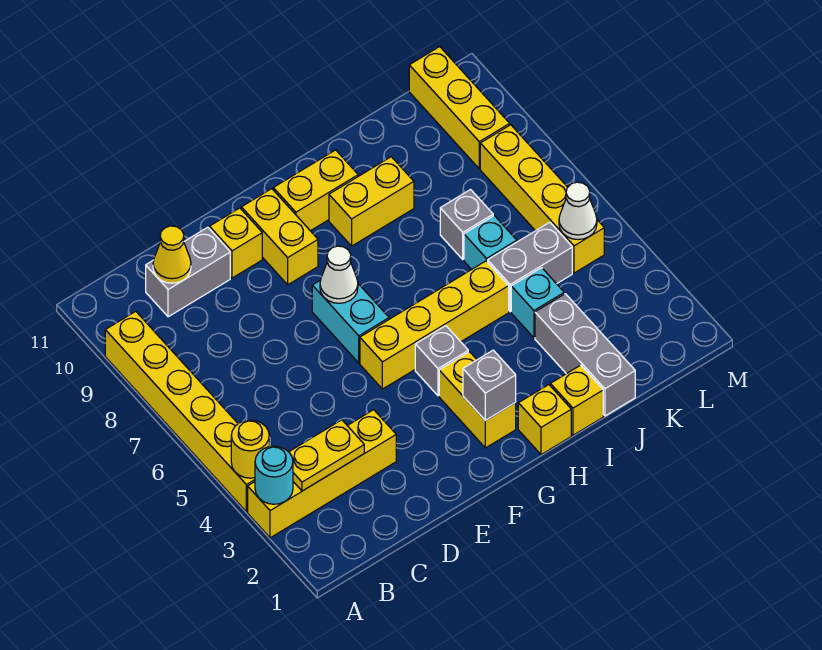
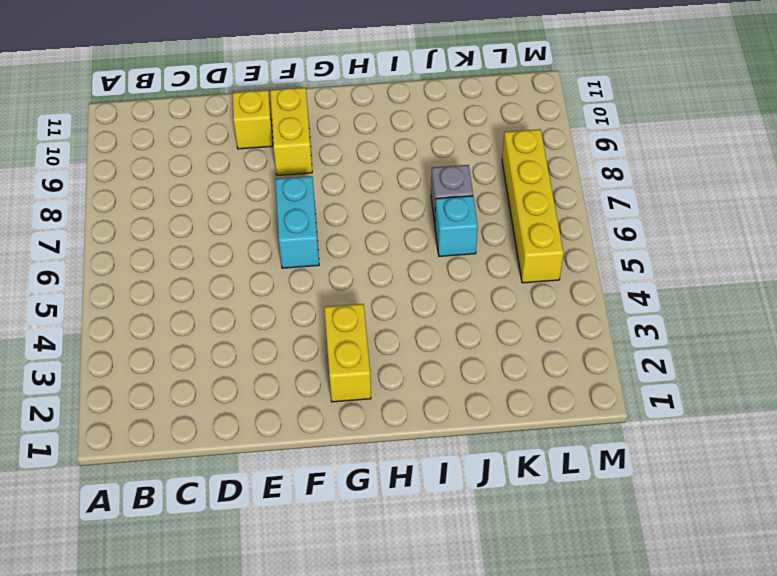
none -> yellow brick A3:D3 level 1
none -> yellow brick A4:A9 level 1
none -> grey brick C10:D10 level 1

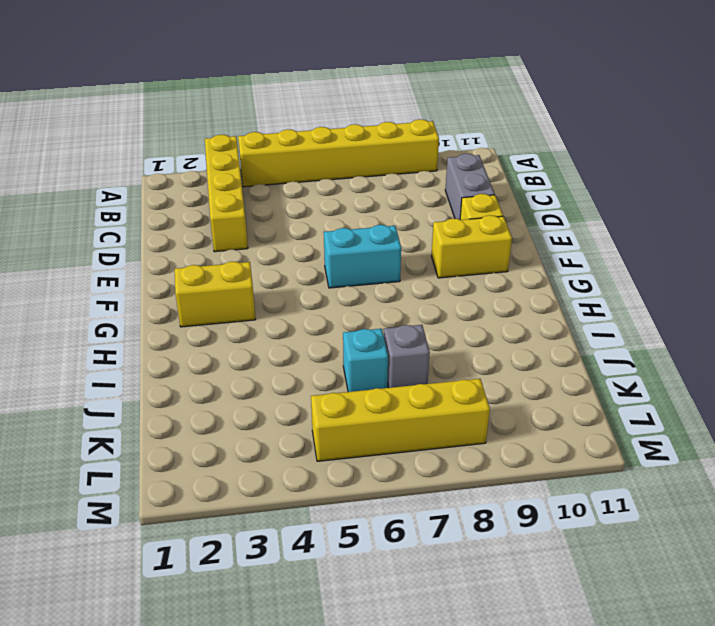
none -> yellow brick F5:I5 level 1
none -> grey brick G4 level 1
none -> yellow brick G10:H10 level 1

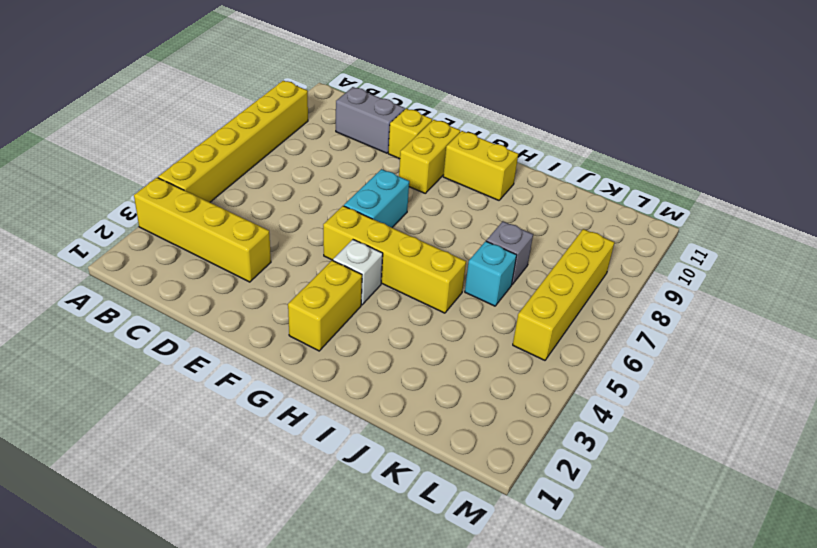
white brick G4 level 1 -> grey brick G4 level 1
none -> yellow brick H1 level 1
none -> yellow brick H9:I9 level 1
none -> yellow brick I1 level 1

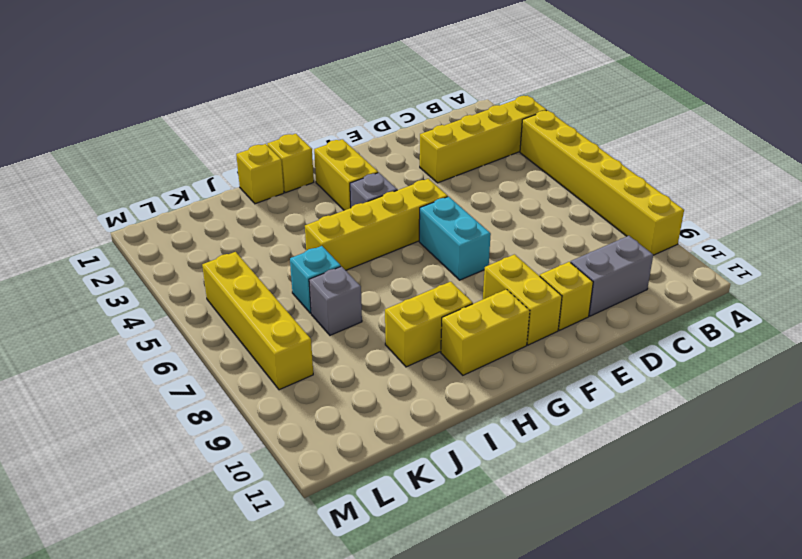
none -> grey brick J1:J3 level 1
none -> cyan brick J4 level 1
none -> grey brick J5:K5 level 1

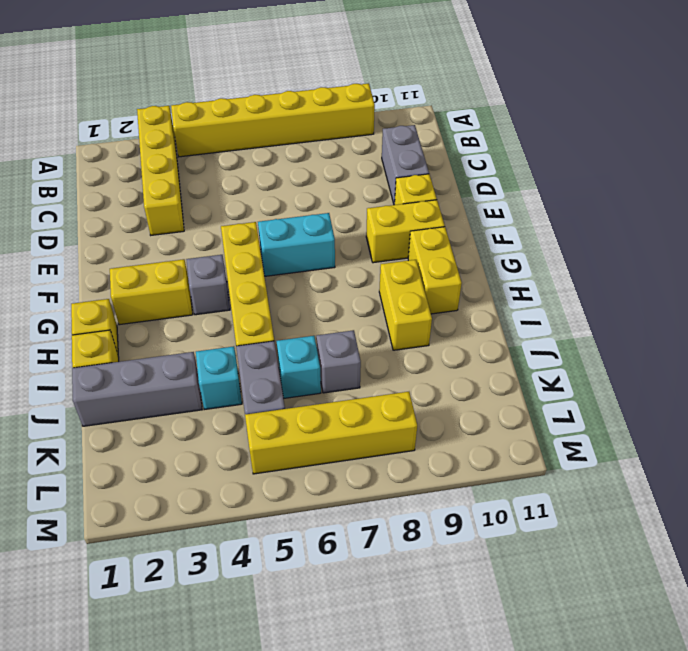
none -> yellow brick L9:L11 level 1
none -> cyan round brick A3 level 2
none -> yellow round brick A4 level 2

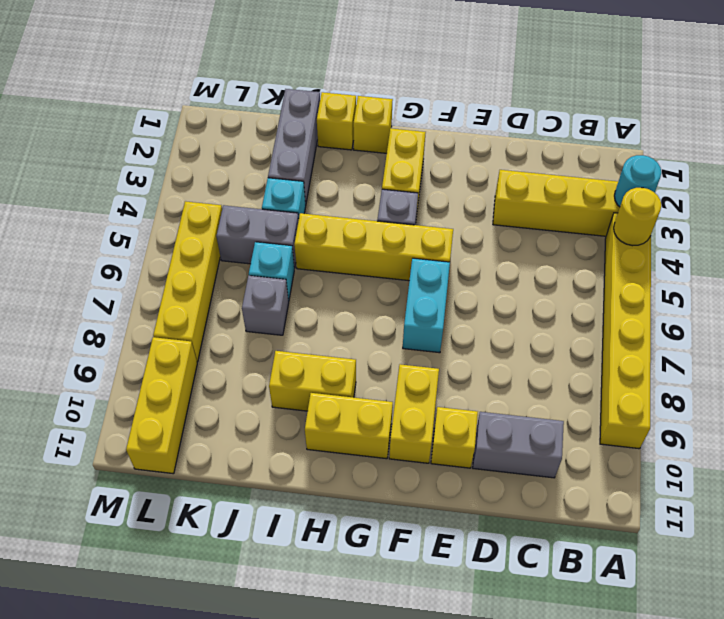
none -> yellow plate B3:C3 level 2
none -> yellow cone C10 level 2
none -> white cone F7 level 2

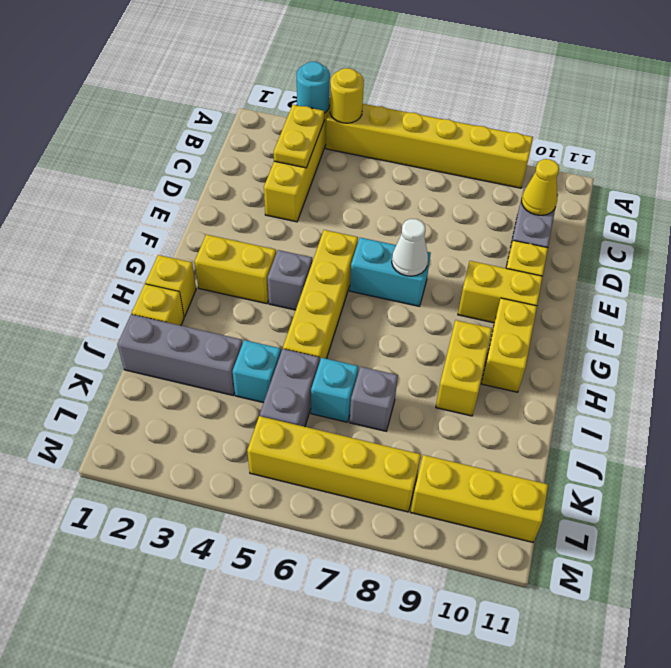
none -> grey brick G2 level 2
none -> white cone L5 level 2

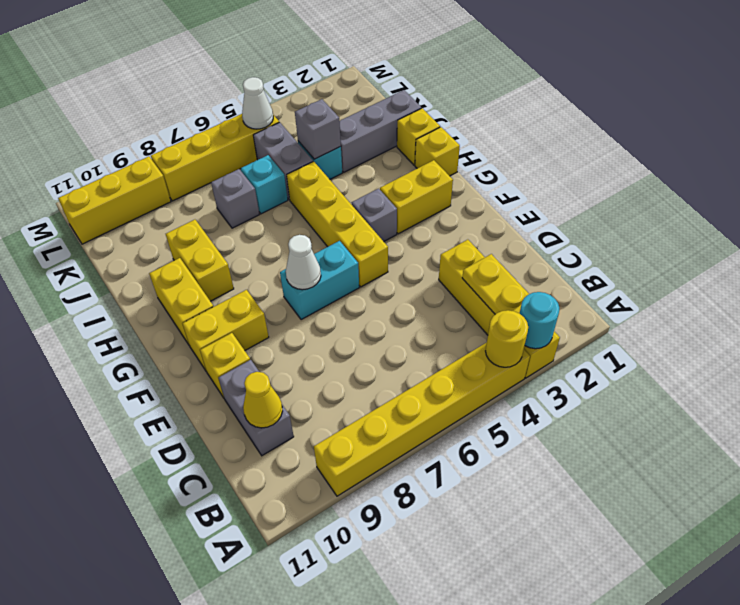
grey brick J4 level 2 -> grey brick G2 level 2

